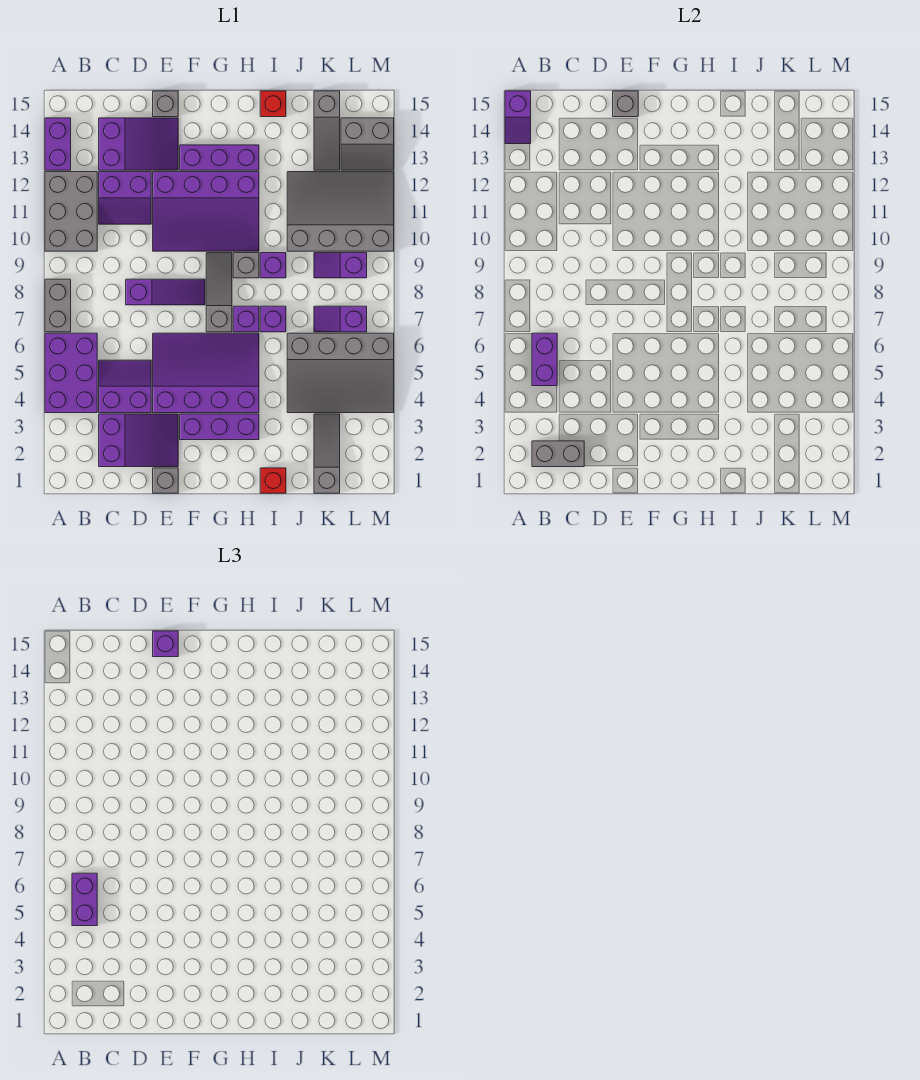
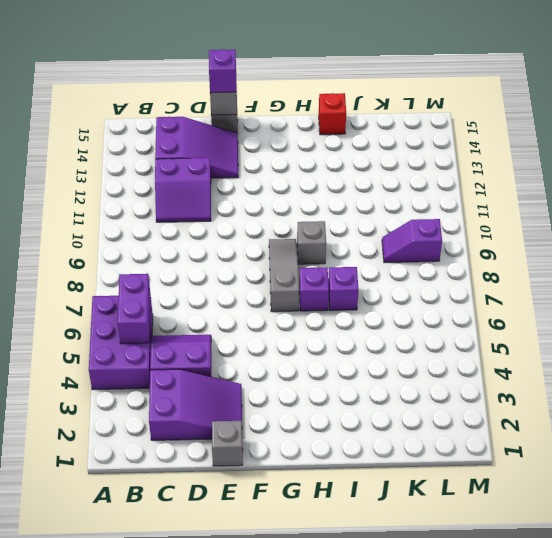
none -> grey brick A7:A8 level 1
none -> grey brick A10:B12 level 1
none -> purple brick A13:A14 level 1
none -> purple slope D8:F8 level 1 top D

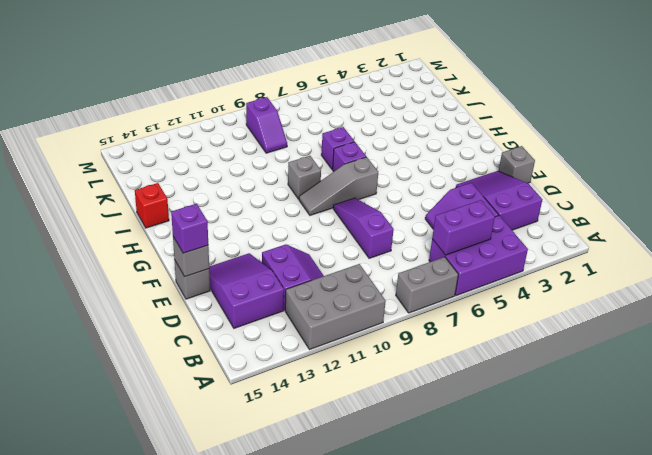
none -> purple brick A13:A14 level 1
none -> purple slope E4:H6 level 1 top 4
none -> purple slope E10:H12 level 1 top 12
none -> purple brick F3:H3 level 1

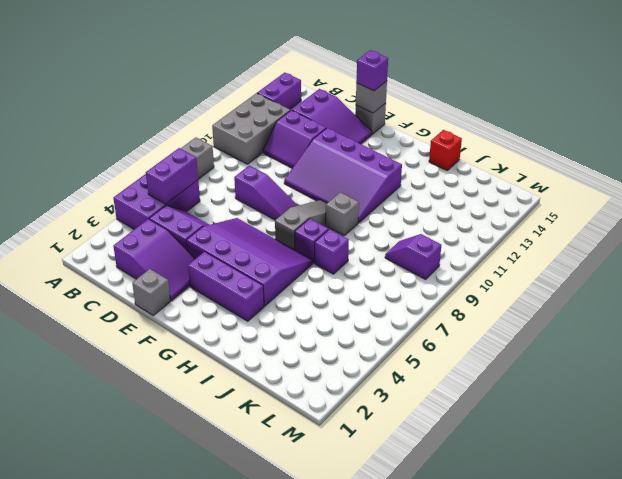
none -> purple brick F13:H13 level 1
none -> red brick I1 level 1
none -> purple brick I9 level 1
none -> grey slope J4:M6 level 1 top 6

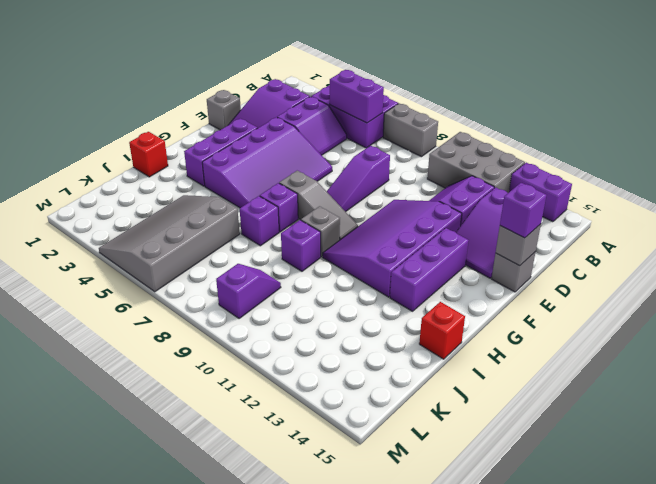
none -> grey slope J10:M12 level 1 top 10
none -> grey slope K1:K3 level 1 top 1
none -> purple slope K7:L7 level 1 top L
none -> grey slope K13:K15 level 1 top 15

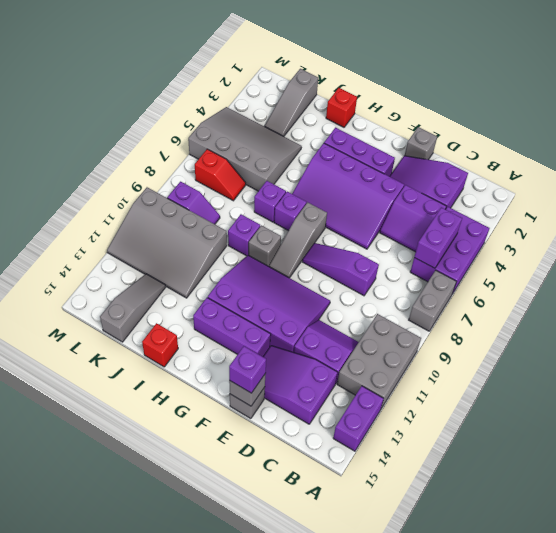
red slope K7:L7 level 1 top L -> purple slope K7:L7 level 1 top L
none -> grey slope L13:M14 level 1 top 14
none -> purple slope A14:A15 level 2 top 15
none -> grey brick B2:C2 level 2
none -> purple brick B5:B6 level 3

